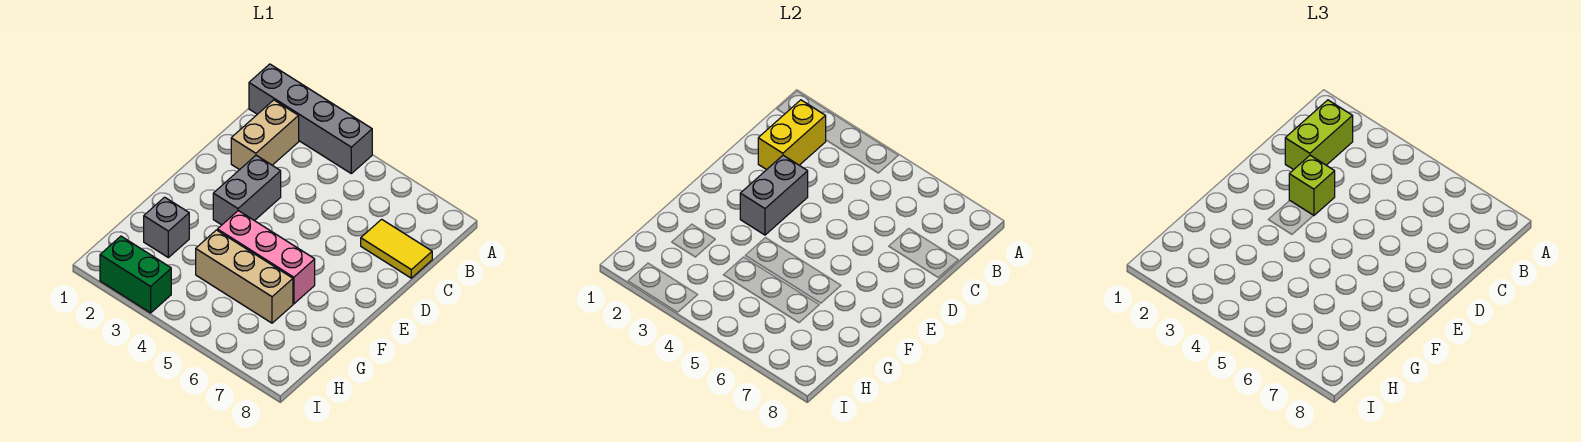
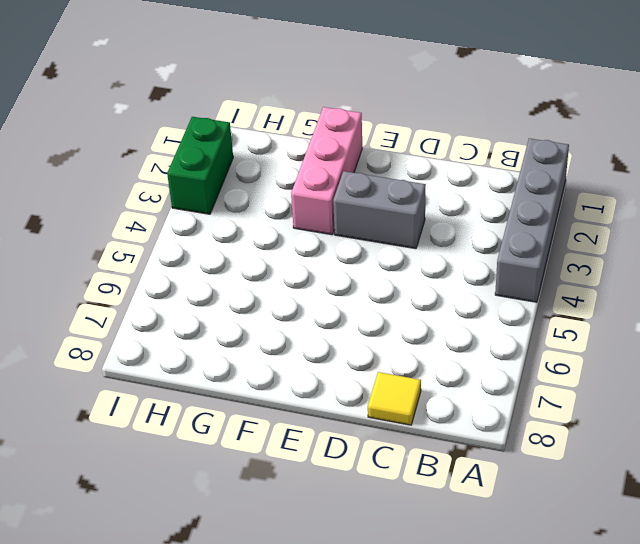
yellow tile C8 level 1 -> yellow tile C7:C8 level 1
pink brick F1:F3 level 1 -> pink brick F4:F6 level 1
none -> tan brick B2:C2 level 1
none -> grey brick G2 level 1
none -> tan brick G4:G6 level 1

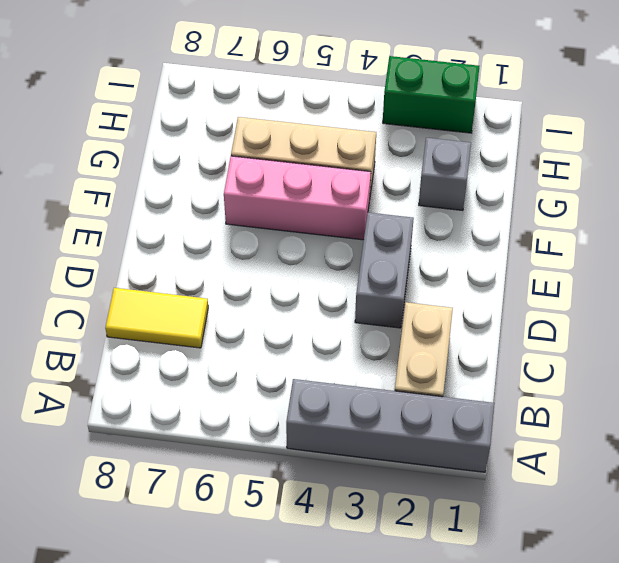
none -> yellow brick B2:C2 level 2
none -> grey brick D3:E3 level 2
none -> lime brick B2:C2 level 3

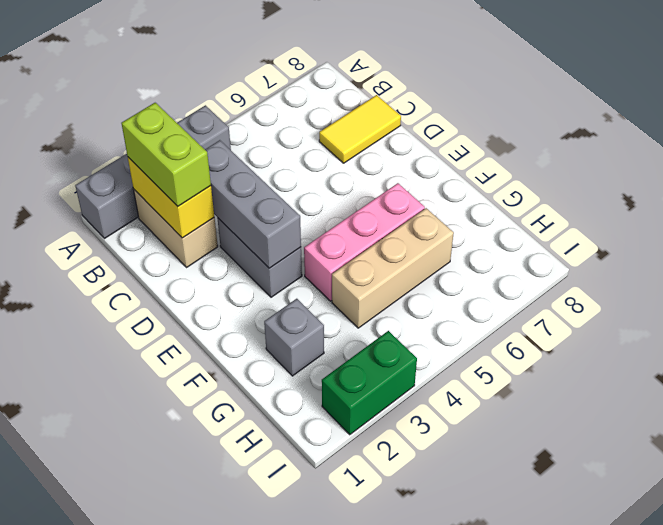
grey brick C3:E3 level 2 -> grey brick D3:E3 level 2
none -> lime brick D3 level 3

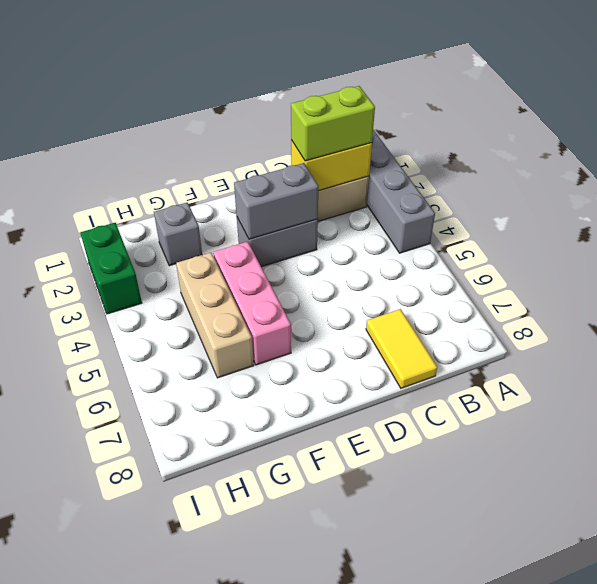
none -> lime brick D3 level 3

